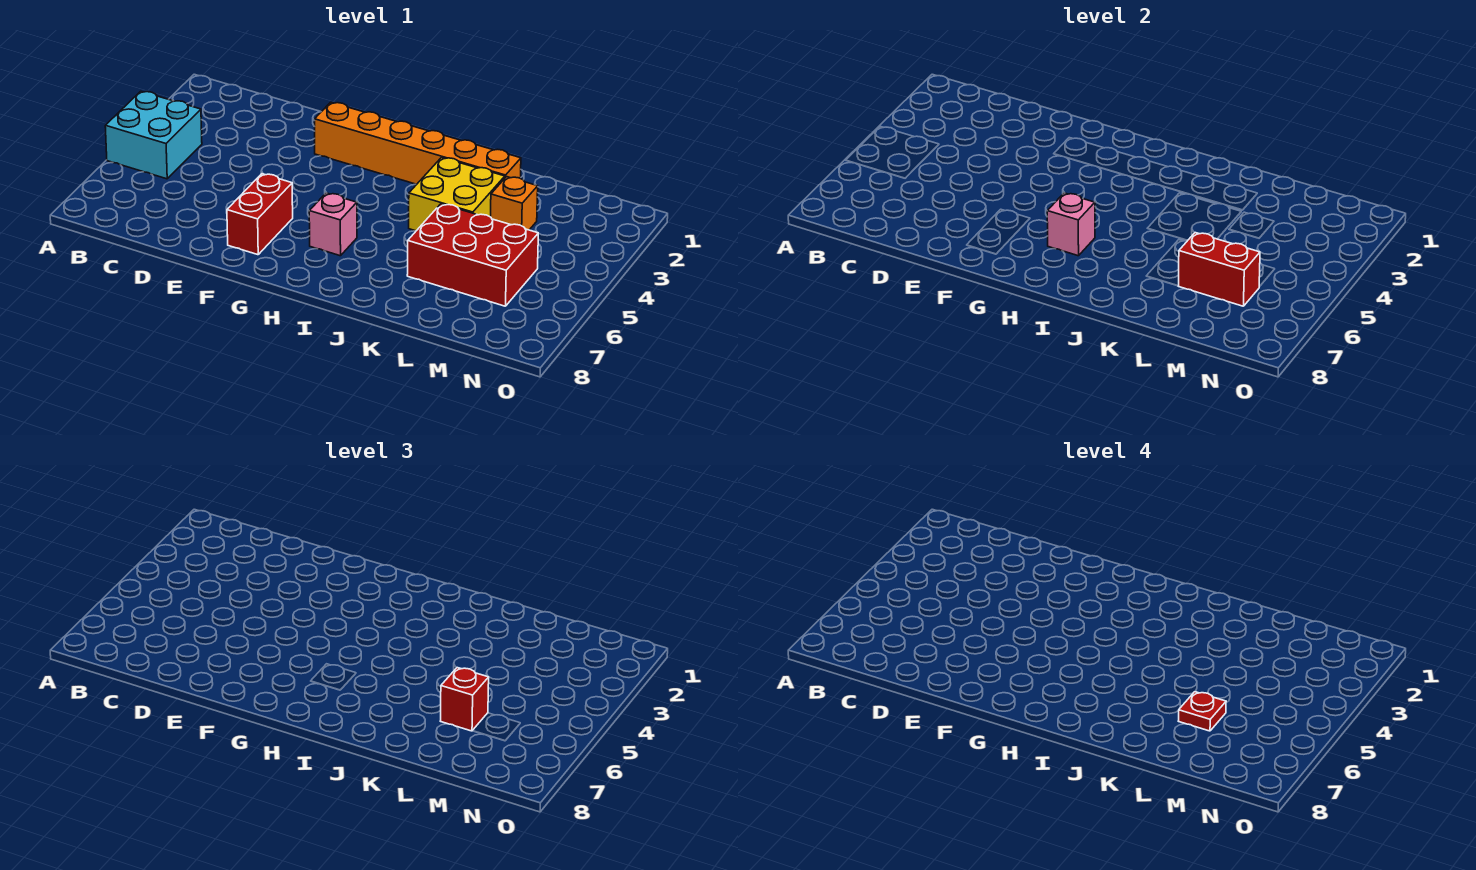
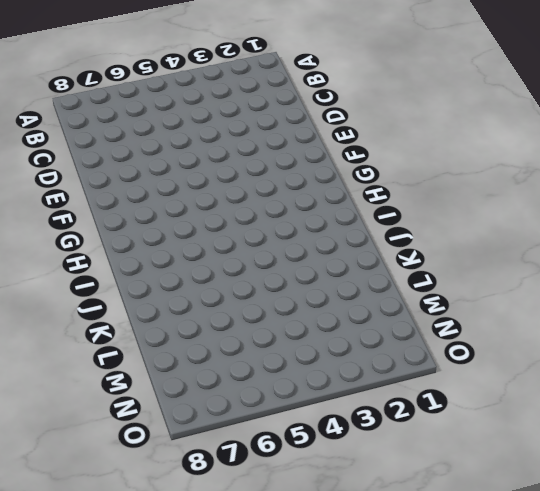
none -> cyan brick A4:B5 level 1
none -> orange brick F2:K2 level 1

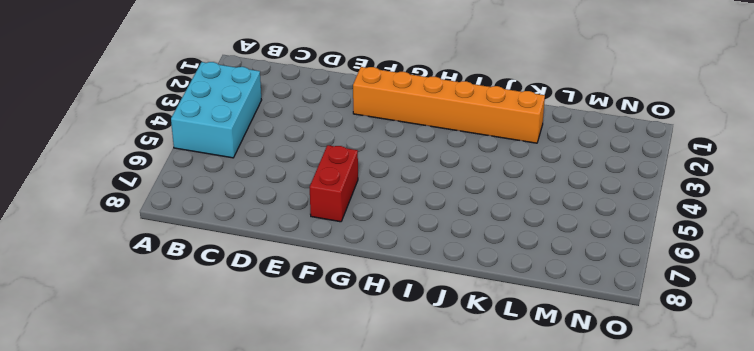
cyan brick A3:B5 level 1 -> cyan brick A4:B5 level 1
none -> pink brick H6 level 1
none -> yellow brick J3:K4 level 1

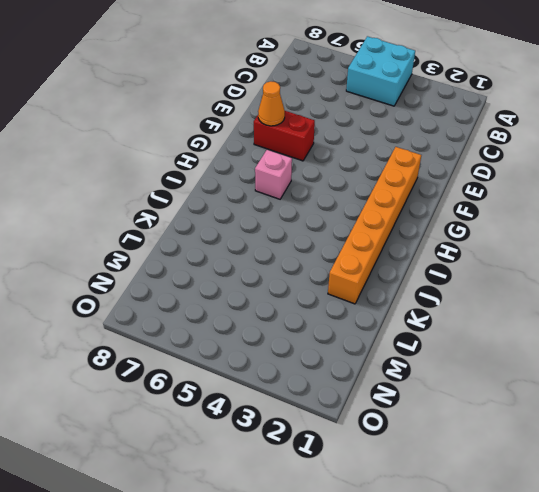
orange cone F7 level 2 -> none
none -> yellow brick J3:K4 level 1
none -> red brick K5:M6 level 1

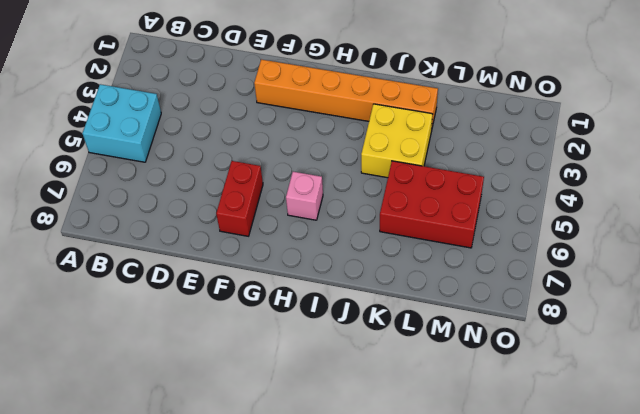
none -> orange brick L3 level 1
none -> pink brick H6 level 2

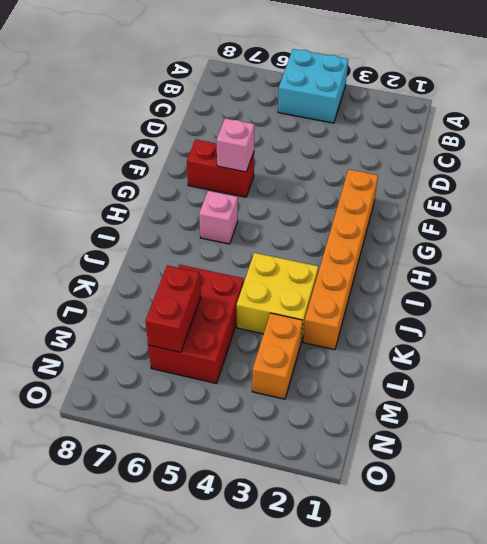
pink brick F6 level 2 -> pink brick H6 level 2
orange brick L3:M3 level 1 -> orange brick L3 level 1
none -> red brick L6 level 3
none -> red plate L6 level 4

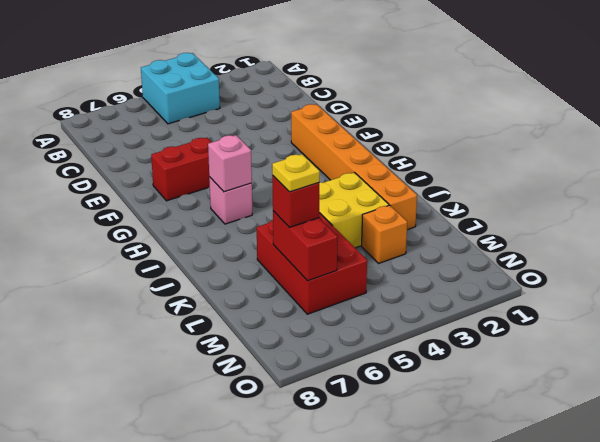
yellow plate L6 level 4 -> red plate L6 level 4

